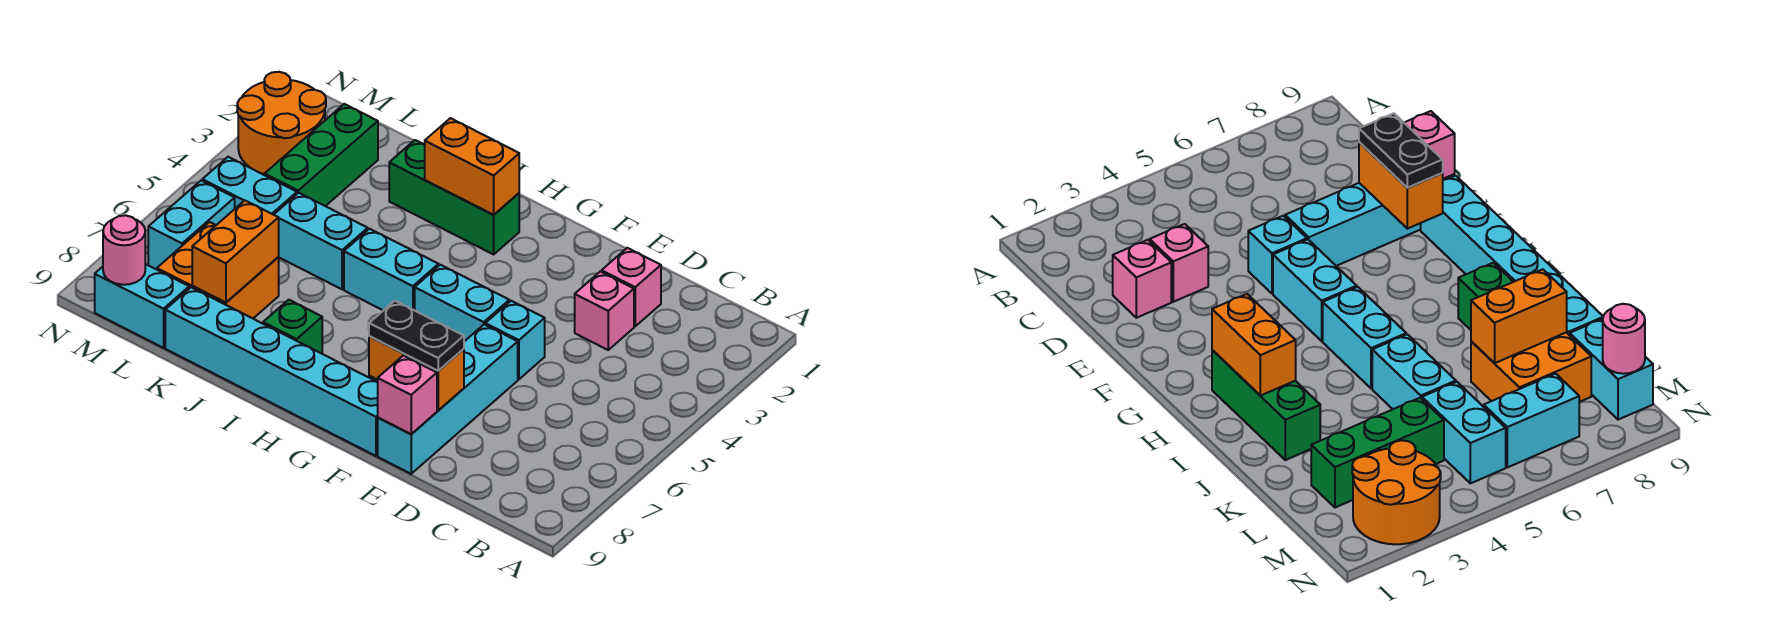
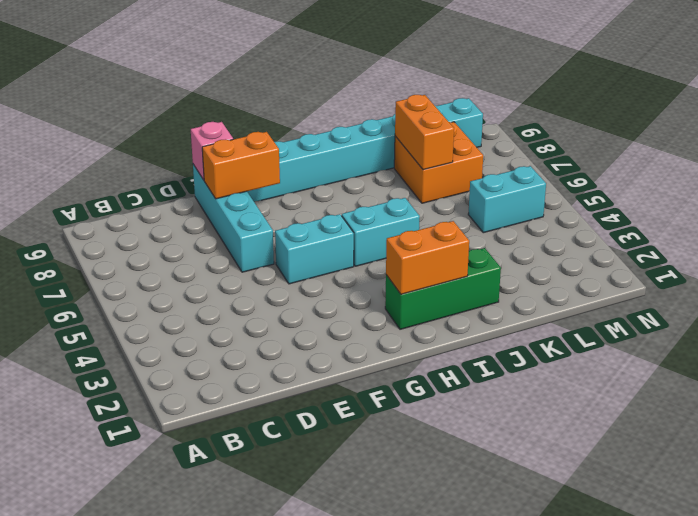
none -> pink brick D2 level 1
none -> pink brick D3 level 1
none -> cyan brick E5 level 1

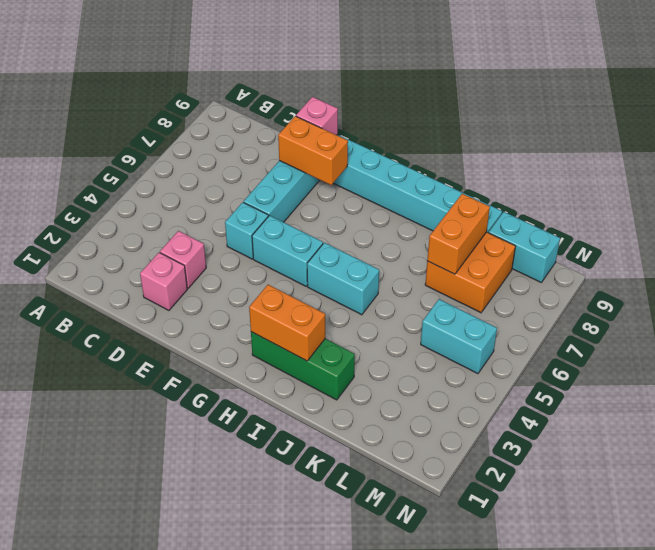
none -> green brick I8 level 1
none -> cyan brick J5:K5 level 1
none -> green brick L2:L4 level 1

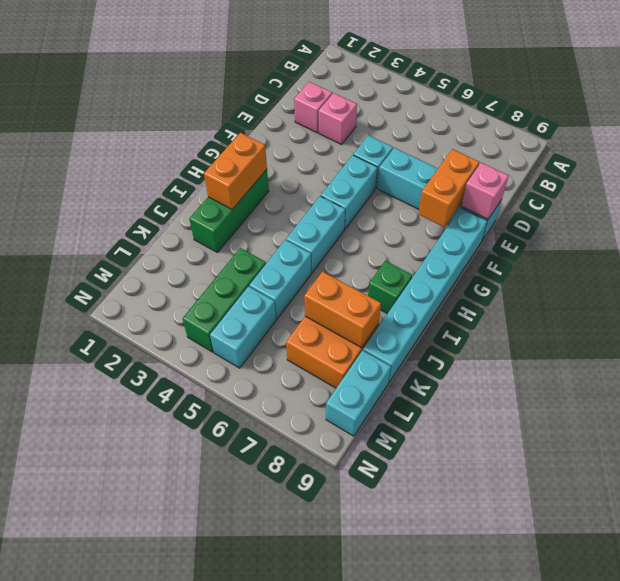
green brick K4:M4 level 1 -> green brick L2:L4 level 1
none -> orange round brick M2:N3 level 1
none -> cyan brick M6:M7 level 1
none -> pink round brick M9 level 2

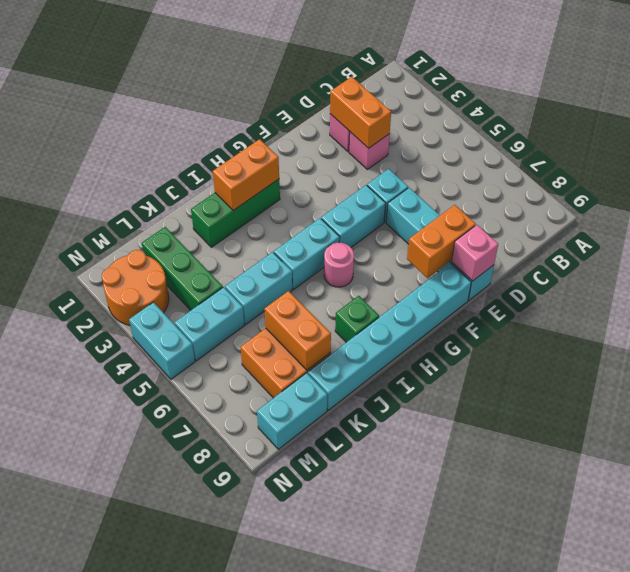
orange brick D2:D3 level 2 -> none
pink round brick H6 level 1 -> pink round brick M9 level 2
cyan brick N4:N5 level 1 -> cyan brick M6:M7 level 1
none -> black plate E8:F8 level 3

